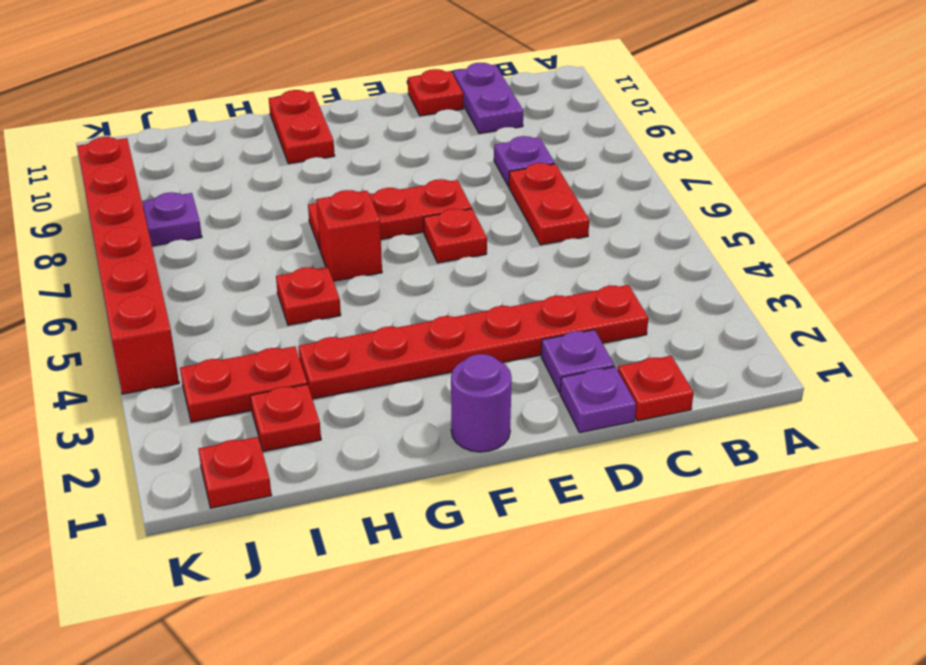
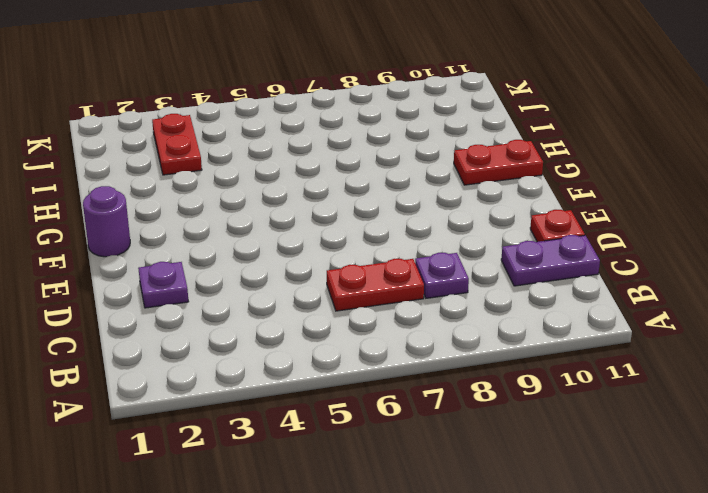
none -> red plate C1 level 1
none -> red plate C3:H3 level 1
none -> purple plate D1 level 1

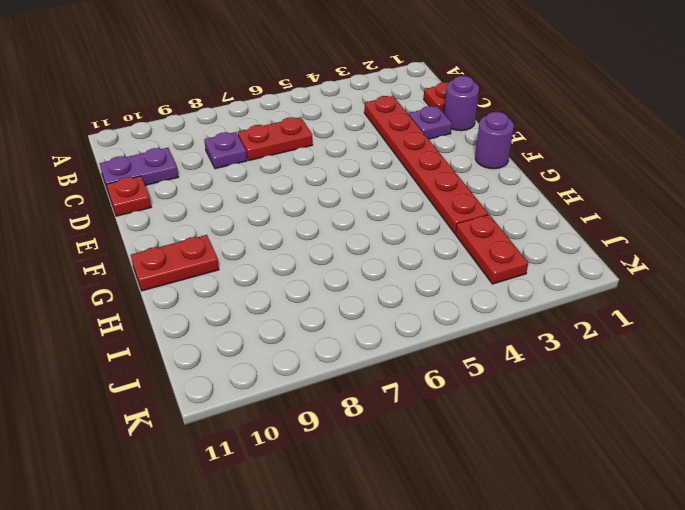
purple round brick D1 level 1 -> purple plate D1 level 1
none -> red plate E6 level 1
none -> red plate E7:G7 level 1
none -> red brick G6 level 1

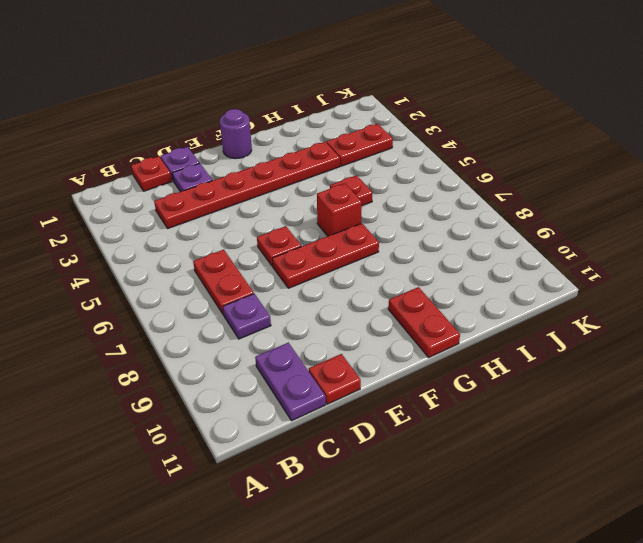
none -> red plate I2 level 1
none -> red plate J1 level 1
none -> purple plate J8 level 1

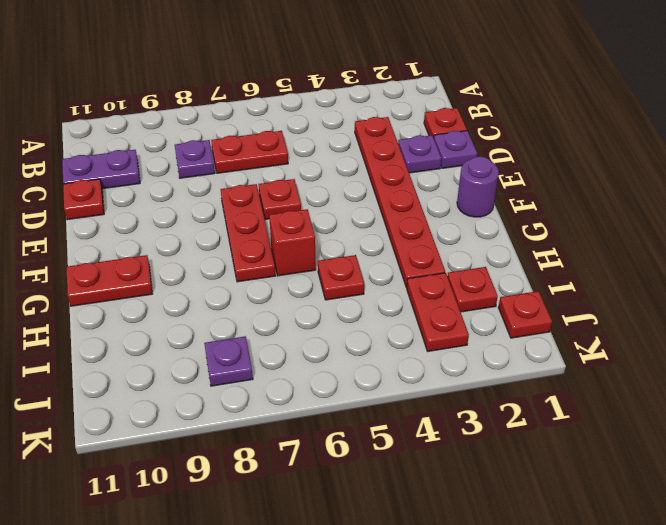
none -> red brick K4:K9 level 1

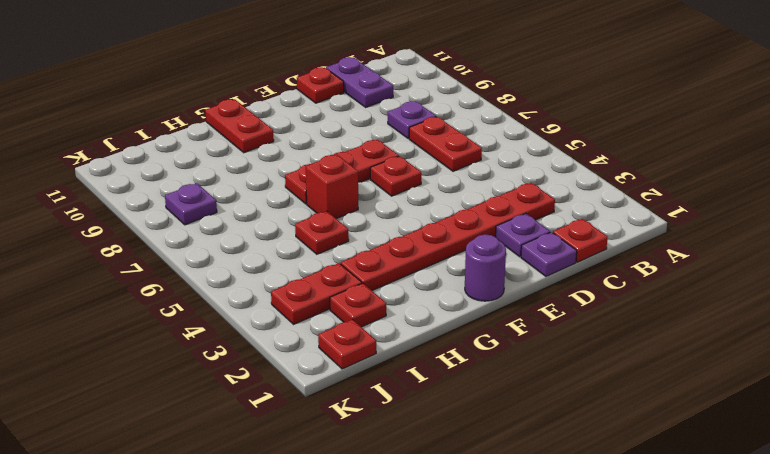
none -> red brick K4:K9 level 1

